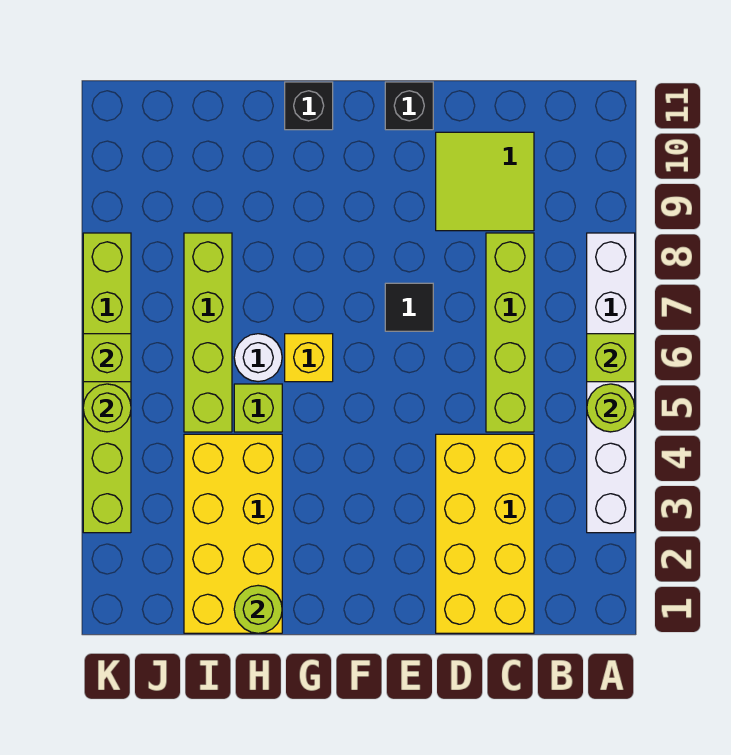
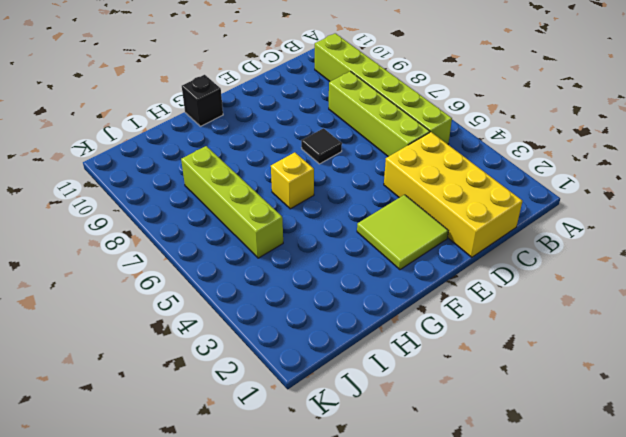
lime brick B5:B10 level 1 -> lime brick K3:K8 level 1
lime tile E2:F3 level 1 -> lime tile C9:D10 level 1
none -> white brick A3:A8 level 1
none -> black brick E11 level 1
none -> yellow brick H1:I4 level 1

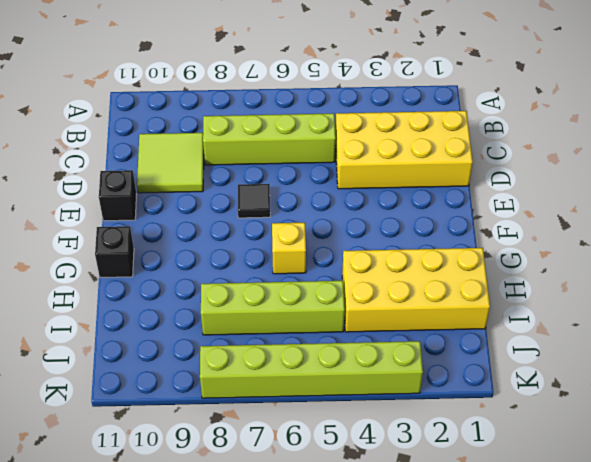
none -> white brick A3:A8 level 1
none -> lime brick H5 level 1
none -> white round brick H6 level 1

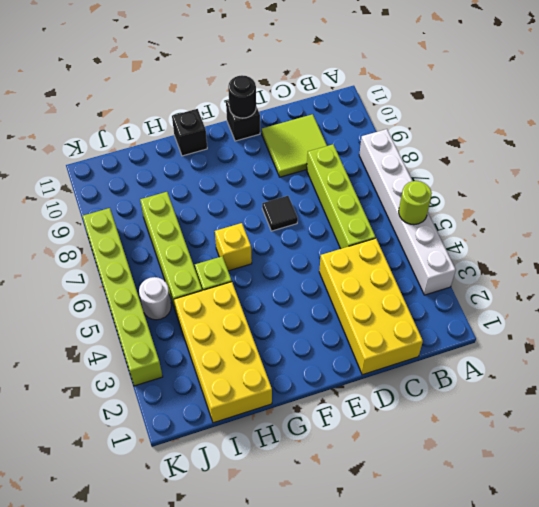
black round brick E11 level 2 -> none
white round brick J5 level 1 -> white round brick H6 level 1
none -> lime brick A6 level 2
none -> lime round brick H1 level 2
none -> lime round brick K5 level 2

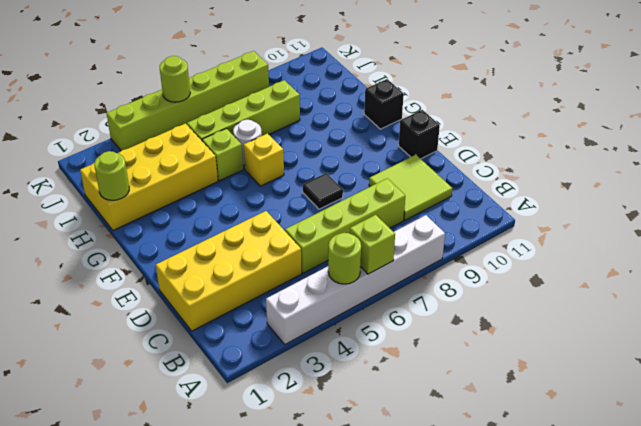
none -> lime brick K6 level 2

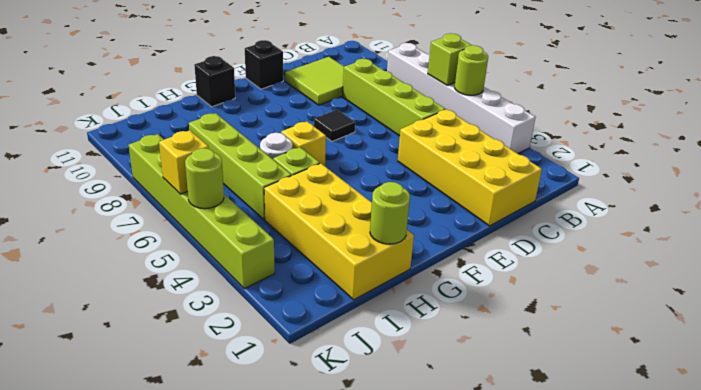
yellow brick K6 level 2 -> lime brick K6 level 2

